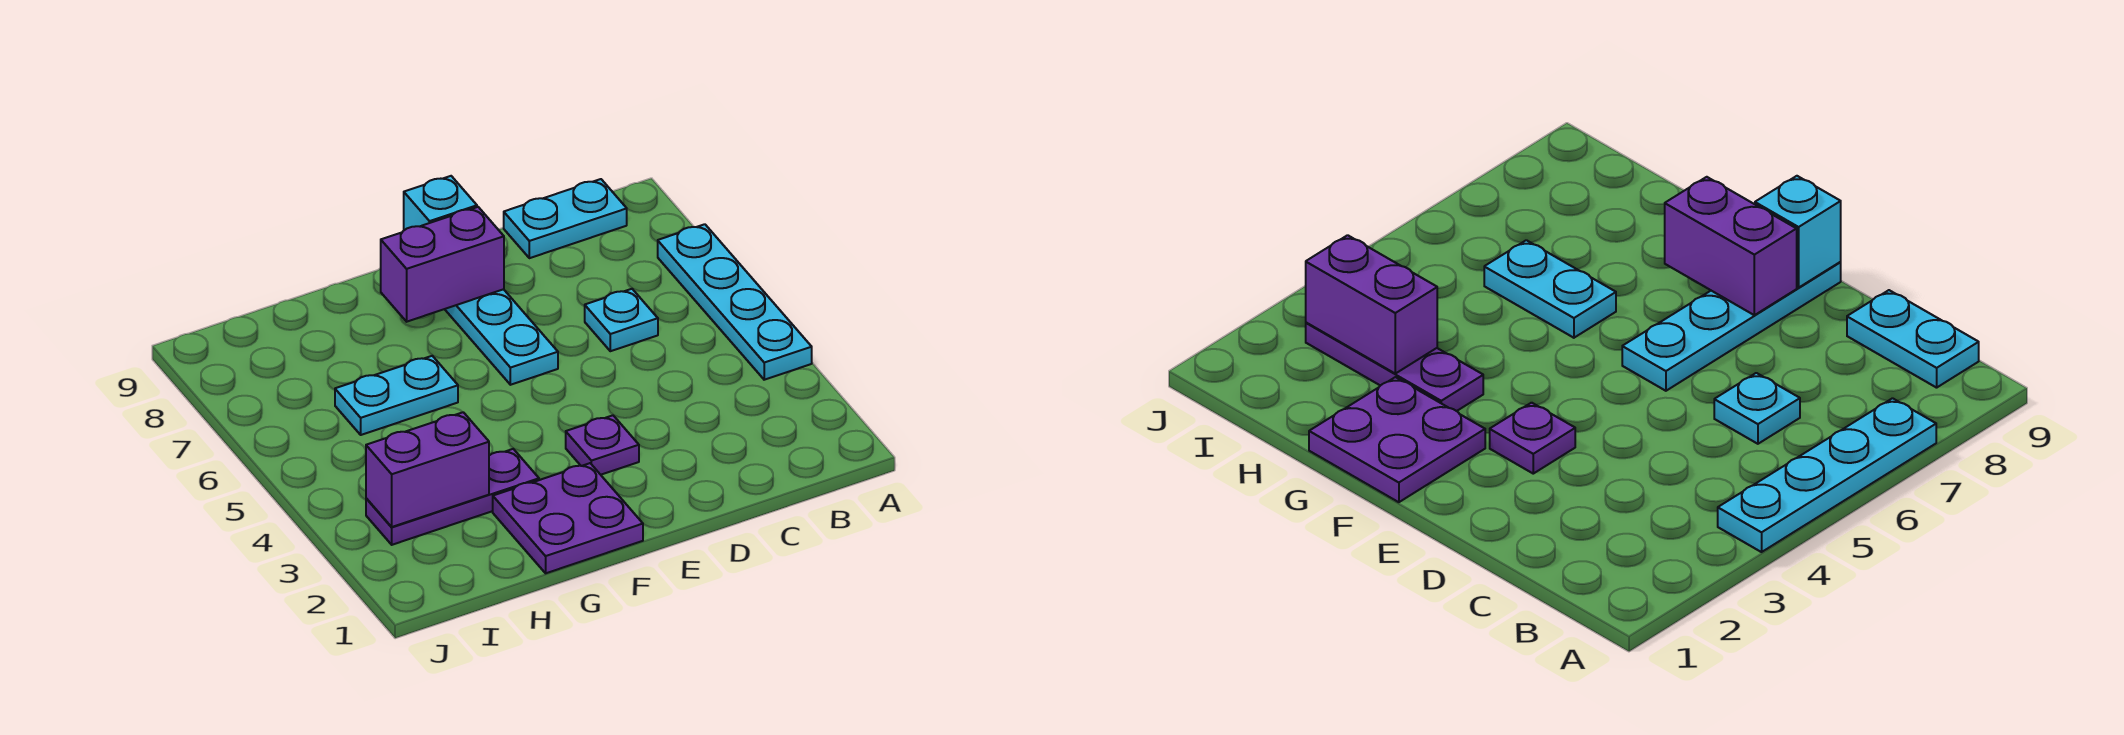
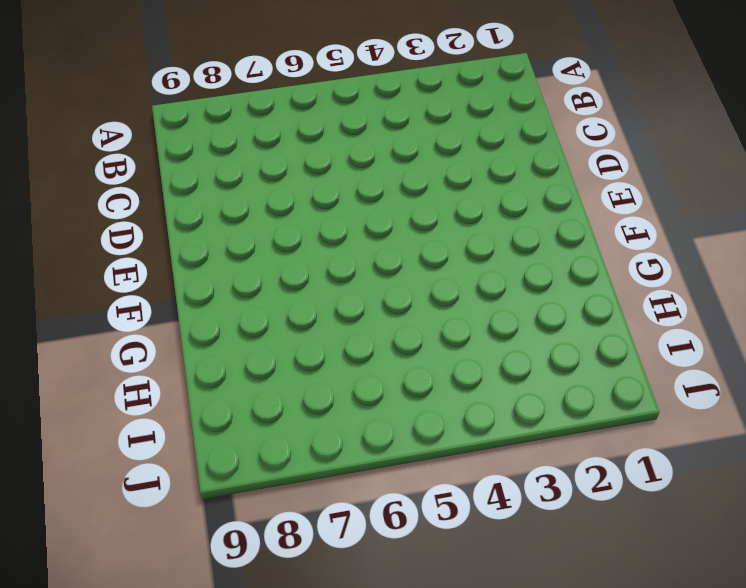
none -> cyan plate A4:A7 level 1
none -> cyan plate B9:C9 level 1

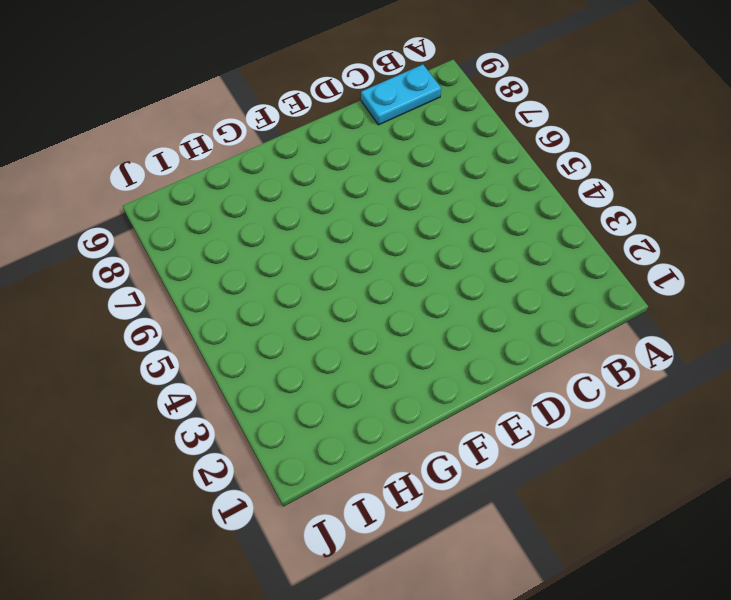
none -> cyan plate A4:A7 level 1
none -> cyan plate C6 level 1

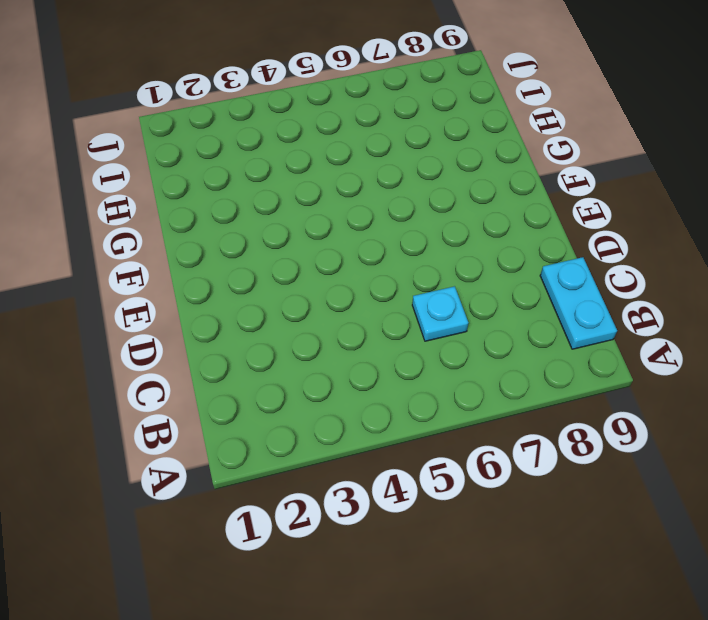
none -> cyan plate A4:A7 level 1
none -> purple plate E3 level 1

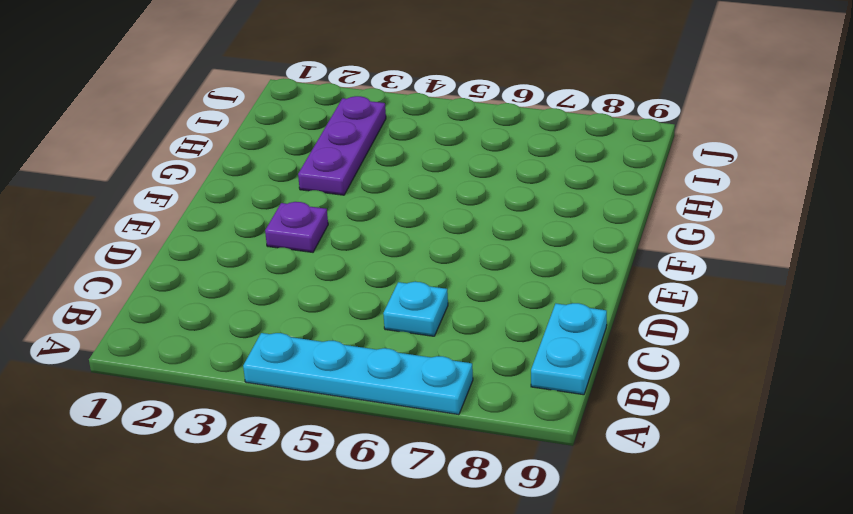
none -> cyan plate E6:E9 level 1
none -> purple plate F1:G2 level 1

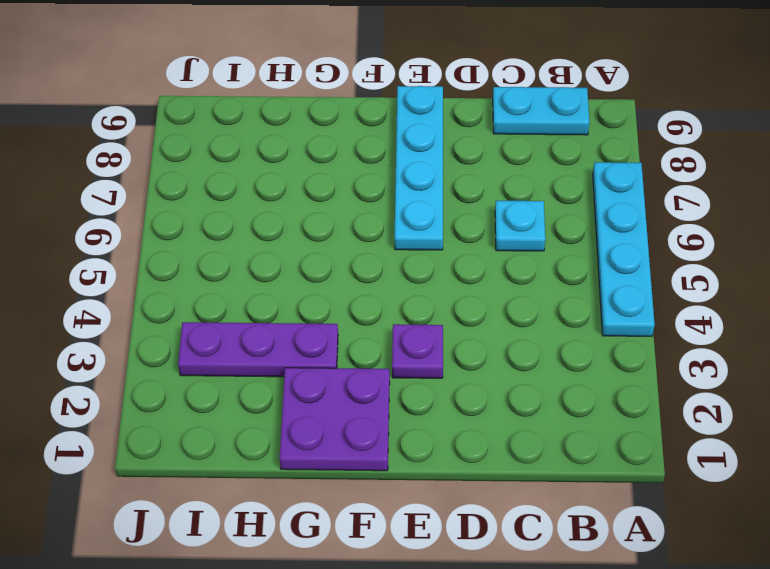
none -> cyan plate G6:H6 level 1
none -> purple brick E8:F8 level 2

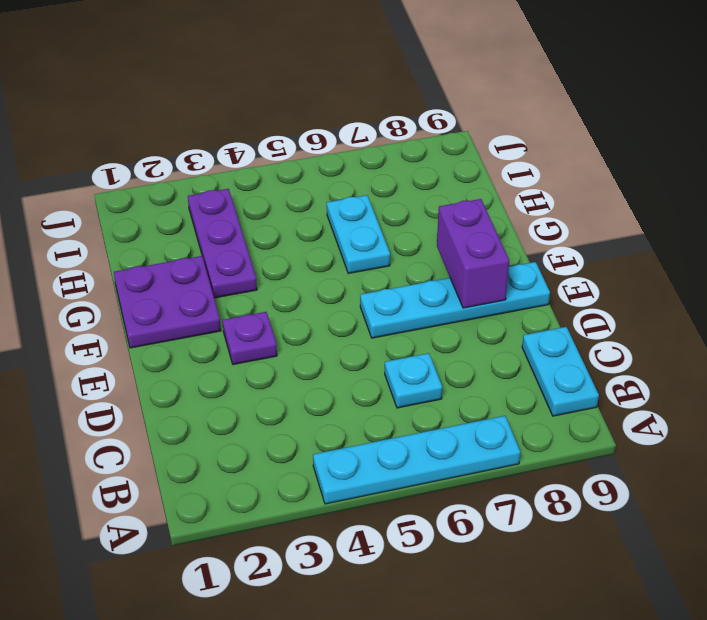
none -> cyan brick E9 level 2
none -> purple brick H3:I3 level 2

